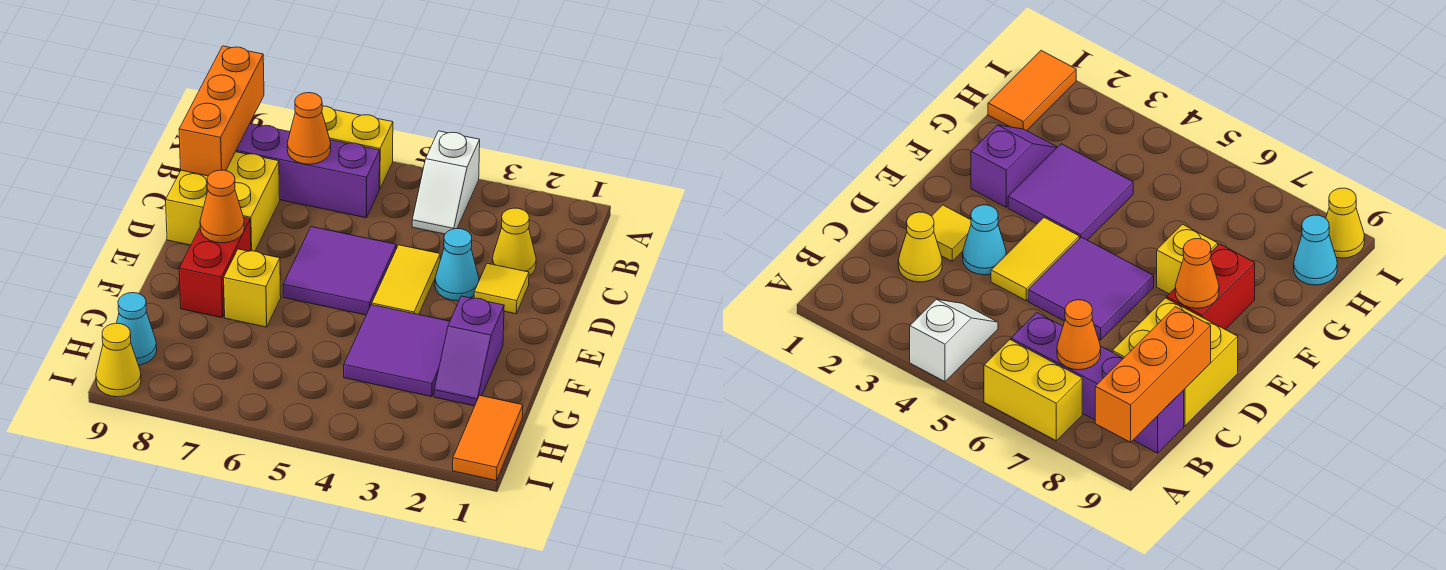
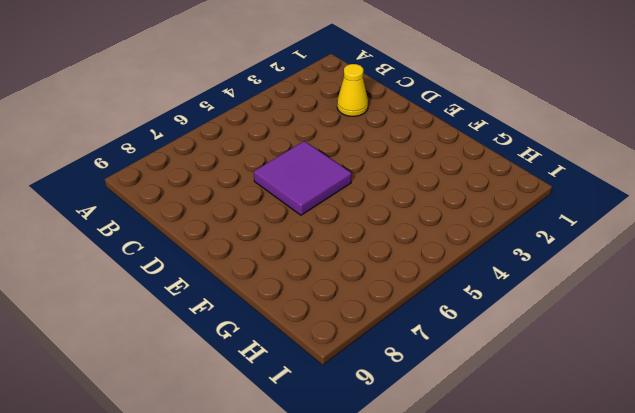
none -> white slope A4:B4 level 1 top A
none -> yellow brick A6:A7 level 1
none -> purple brick B6:B9 level 1

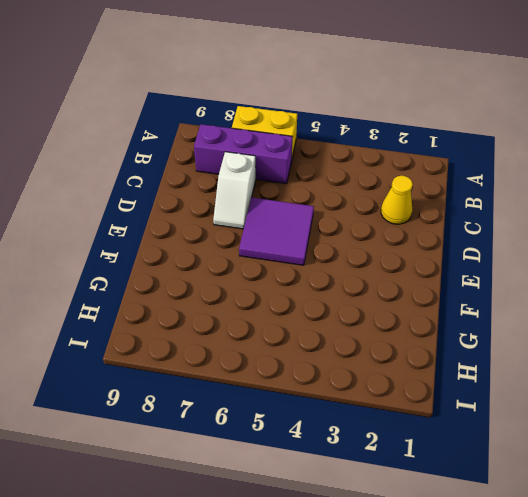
purple brick B6:B8 level 1 -> purple brick B6:B9 level 1
white slope C7:D7 level 1 top C -> white slope A4:B4 level 1 top A
none -> yellow brick C8:D9 level 1
none -> yellow tile D2 level 1
none -> cyan cone D3 level 1

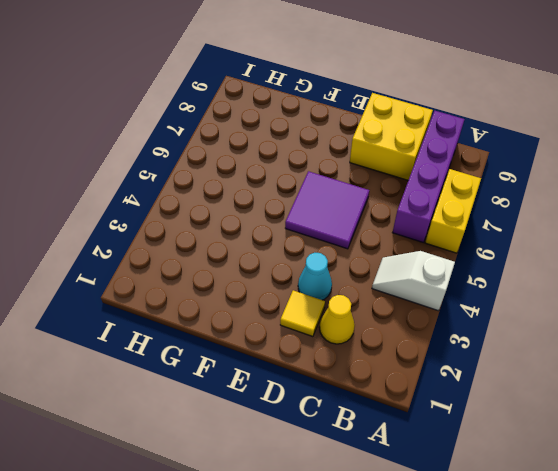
none -> yellow tile D4:E4 level 1
none -> red brick E8:F8 level 1
none -> purple slope F2:G2 level 1 top F

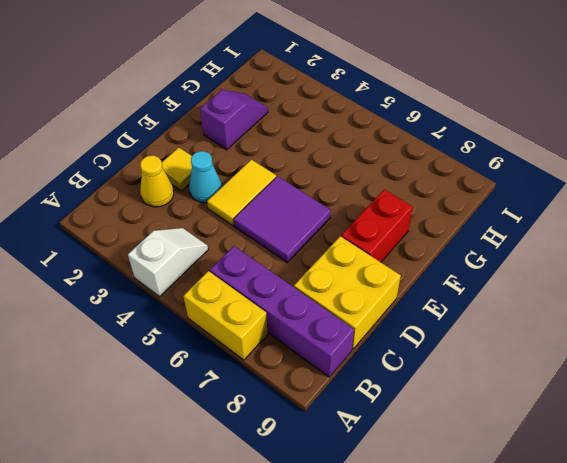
none -> purple tile F3:G4 level 1
none -> yellow brick F7 level 1
none -> orange tile H1:I1 level 1

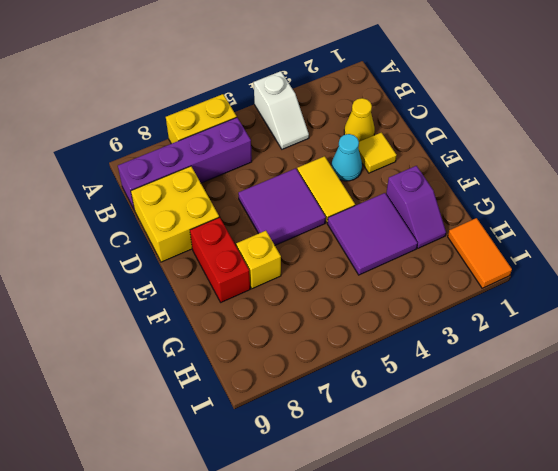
none -> cyan cone H9 level 1
none -> yellow cone I9 level 1
none -> orange brick A9:C9 level 2

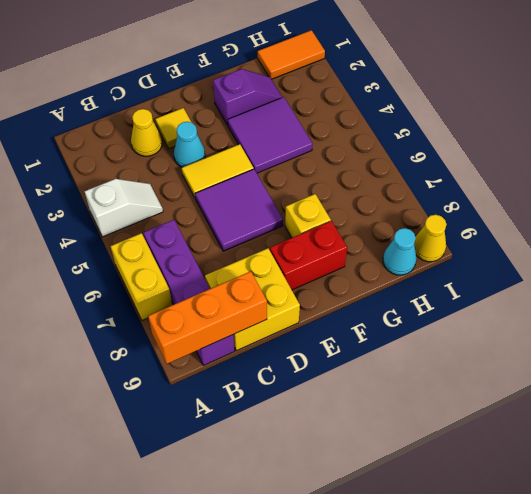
none -> orange cone B7 level 2
none -> orange cone E8 level 2

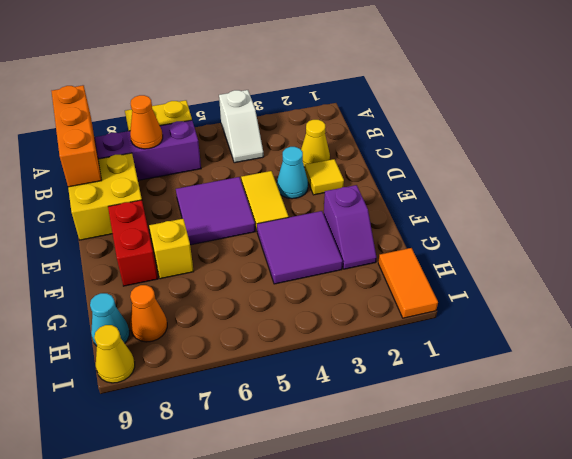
orange cone H8 level 1 -> orange cone E8 level 2

